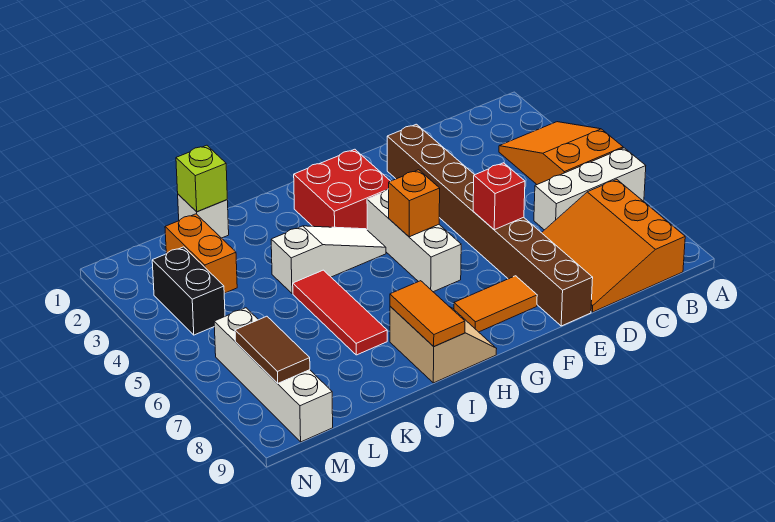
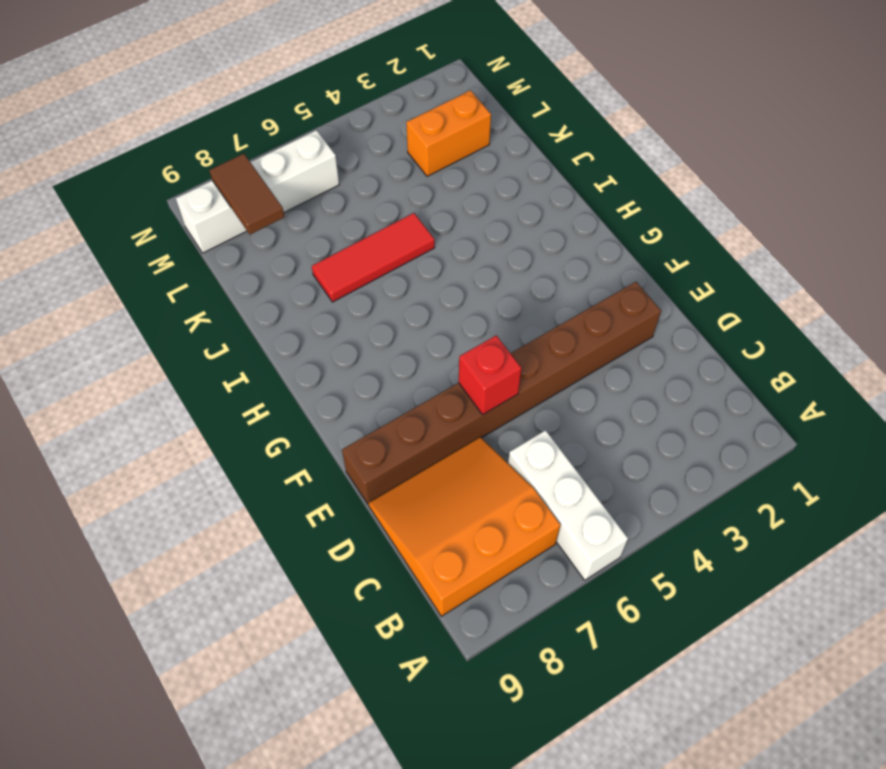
brown tile L8:M8 level 2 -> brown tile M7:M8 level 2
none -> orange slope A3:B5 level 1 top 5
none -> orange tile F8:G8 level 1
none -> red brick G2:H3 level 1

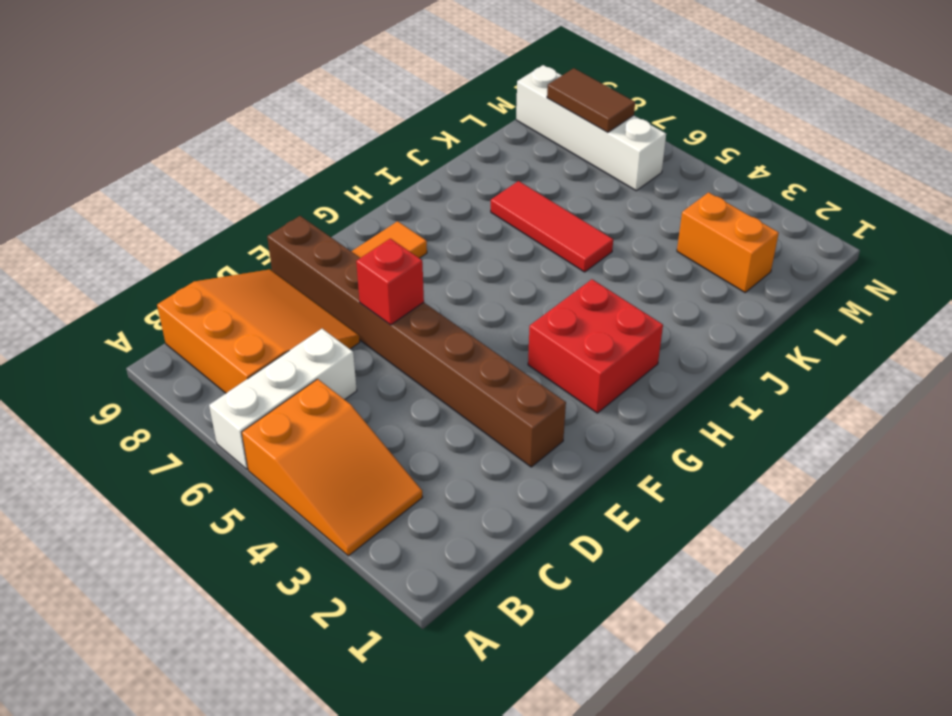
none -> white brick G4:G6 level 1
none -> white slope H4:J4 level 1 top J
none -> tan slope H8:I9 level 1 top I

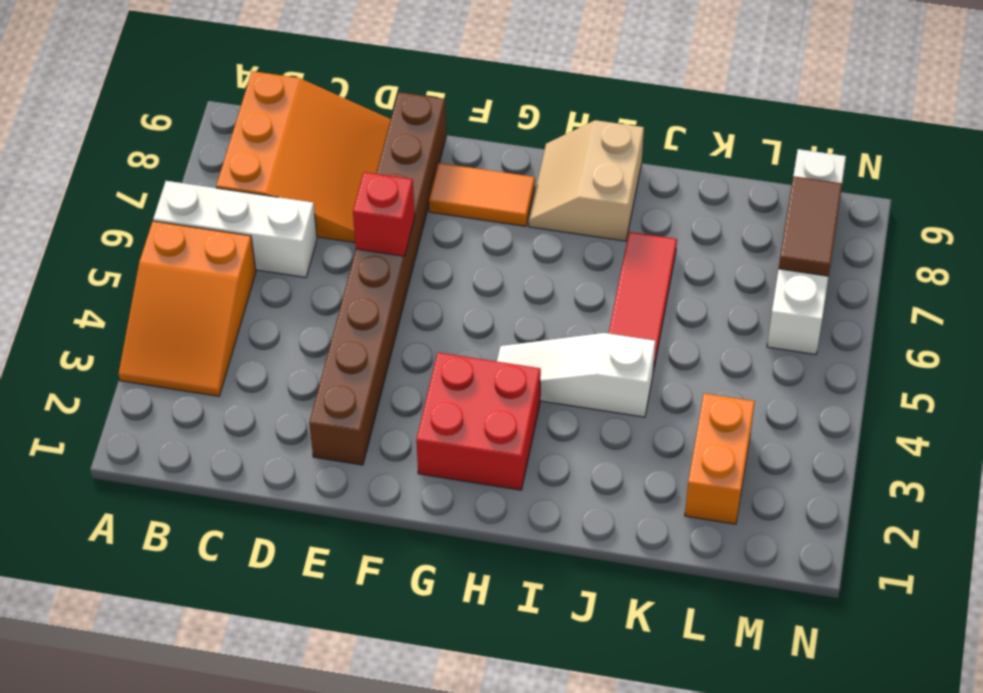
none -> white brick G4:G6 level 1
none -> white brick K1 level 1
none -> black brick M3:M4 level 1

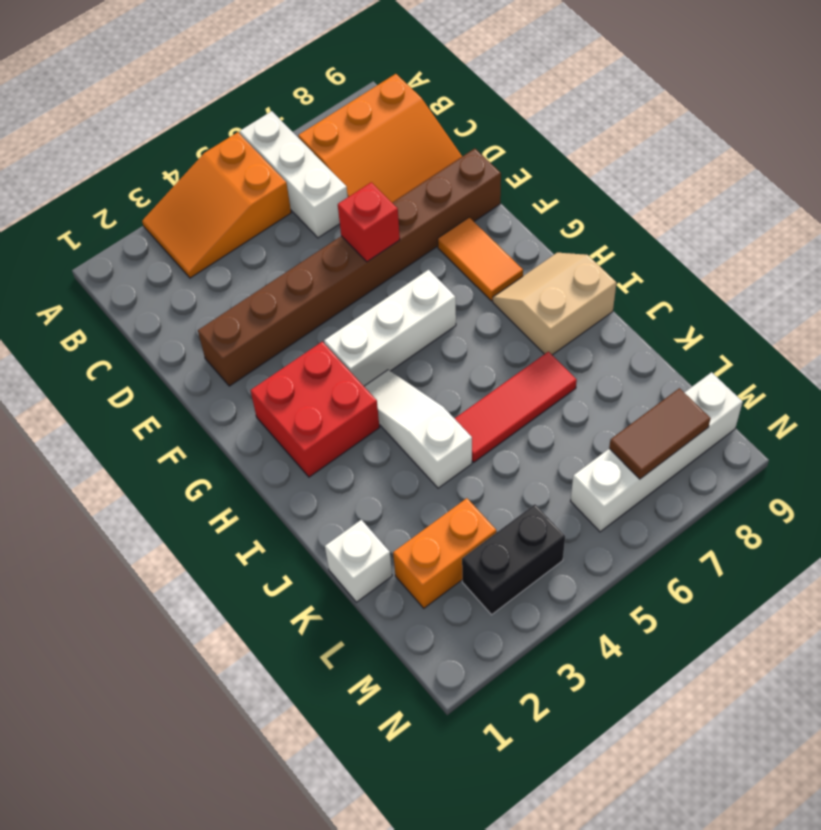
none -> orange brick G5 level 2
none -> orange tile I8:I9 level 2
none -> lime brick K1 level 2

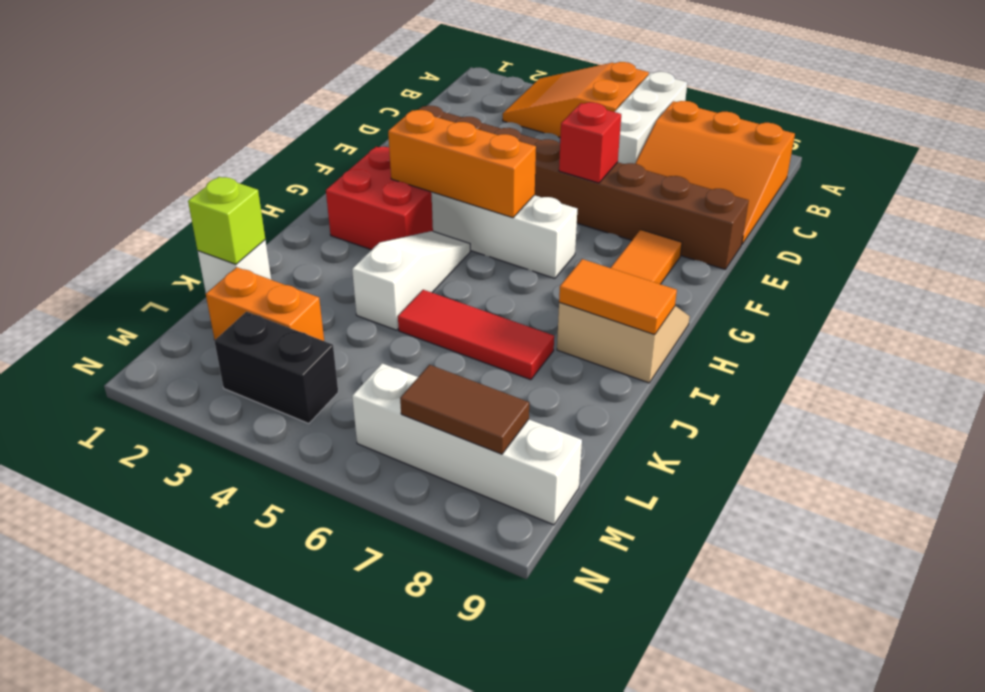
orange brick G3:G5 level 2 -> orange brick G5 level 2

